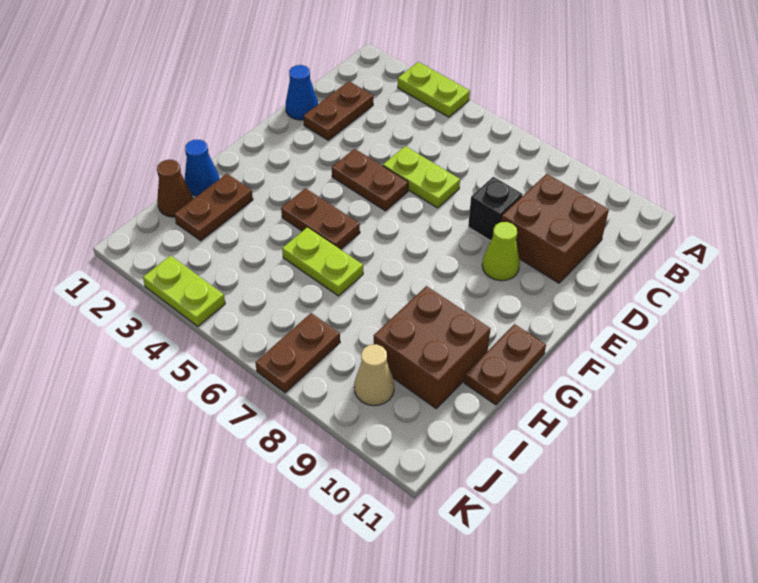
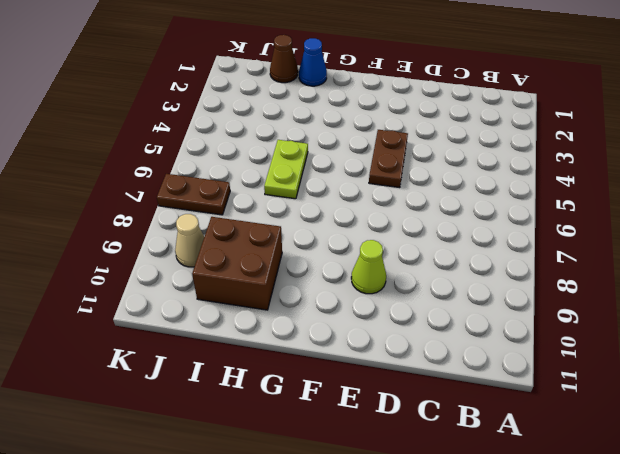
none -> lime plate A3:A4 level 1
none -> brown plate C2:D2 level 1
none -> brown brick C9:D10 level 1

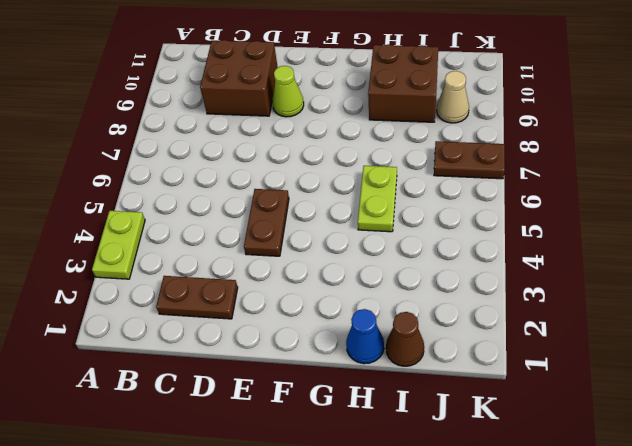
none -> blue cone D1 level 1
none -> lime plate D5:D6 level 1
none -> black brick D8 level 1

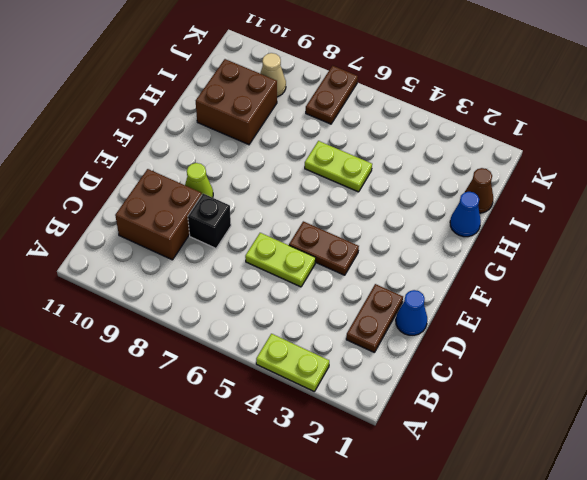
none -> brown plate G4:G5 level 1
none -> brown plate G11:H11 level 1
none -> brown plate H2:I2 level 1

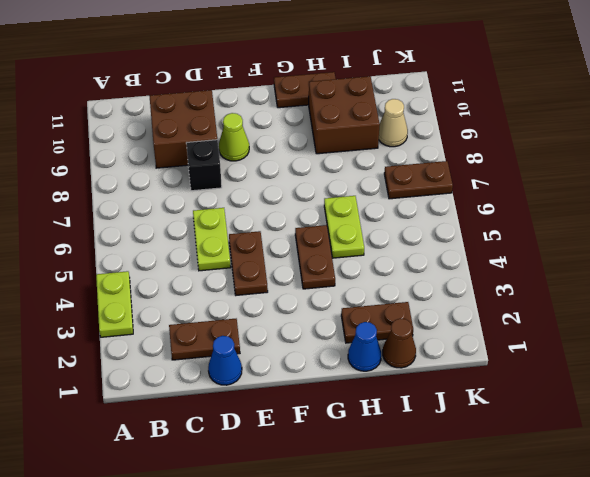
none -> lime plate K3:K4 level 1

